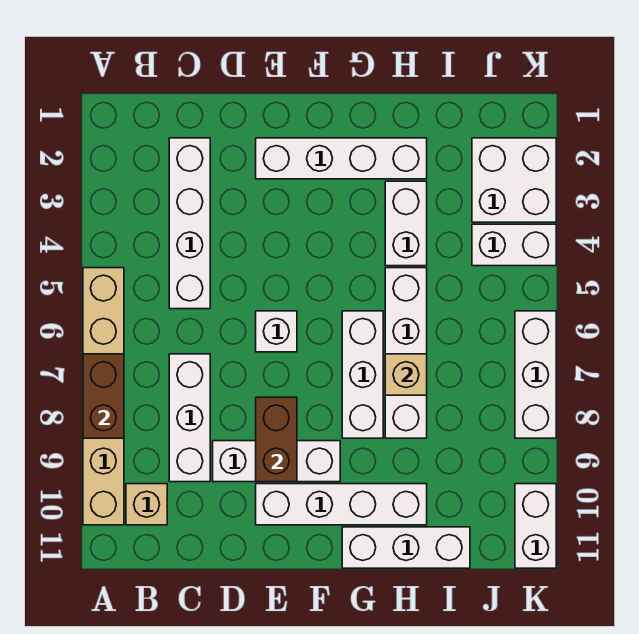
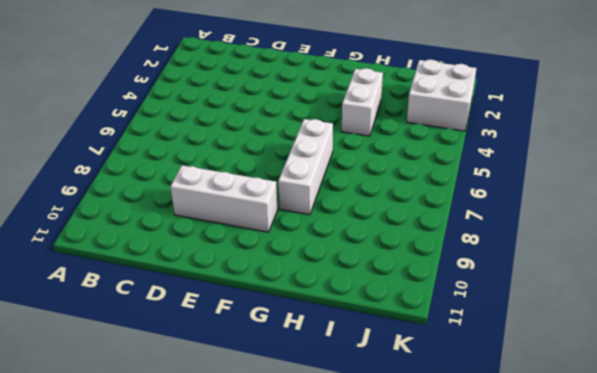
none -> tan brick A5:A10 level 1
none -> tan brick B10 level 1
none -> white brick C2:C5 level 1

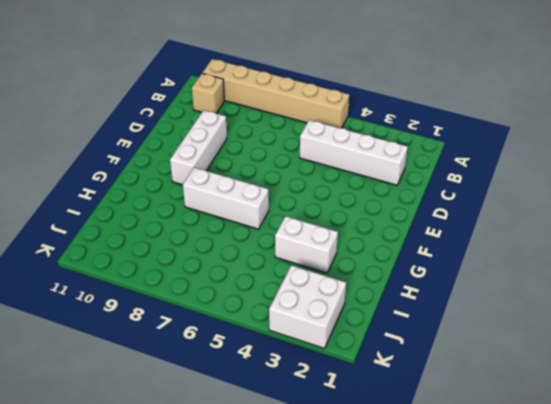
none -> white brick C7:C9 level 1
none -> white brick E2:H2 level 1
none -> white brick E6 level 1

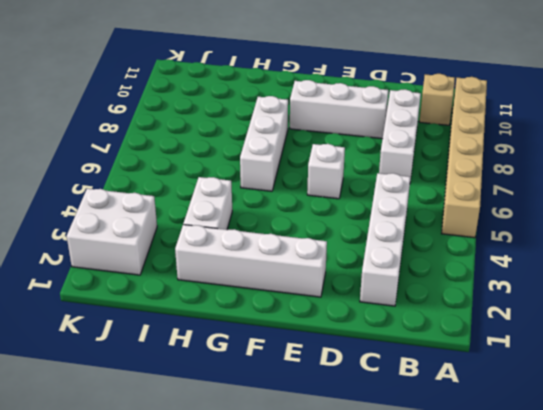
none -> white brick E10:H10 level 1
none -> white brick G11:I11 level 1
none -> white brick H5:H8 level 1

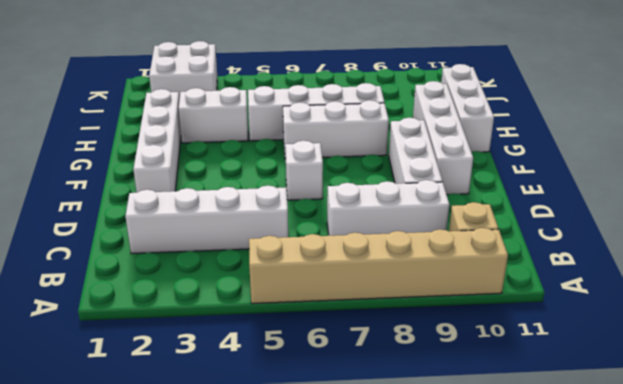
none -> white brick J4:K4 level 1
none -> white brick K6:K8 level 1
none -> white brick K10:K11 level 1

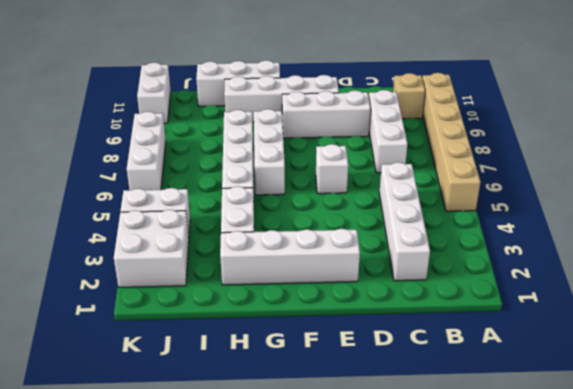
none -> brown brick A7:A8 level 2
none -> brown brick E8:E9 level 2
none -> tan brick H7 level 2

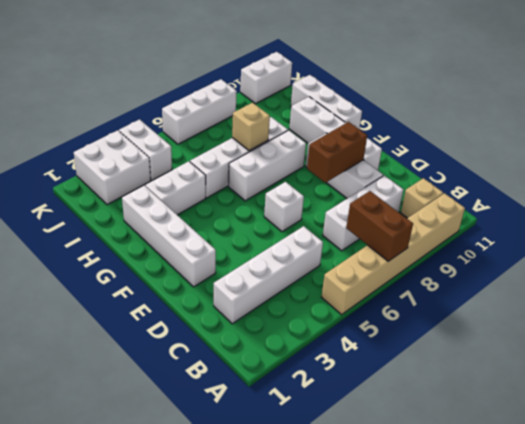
brown brick A7:B7 level 2 -> brown brick A7:A8 level 2

